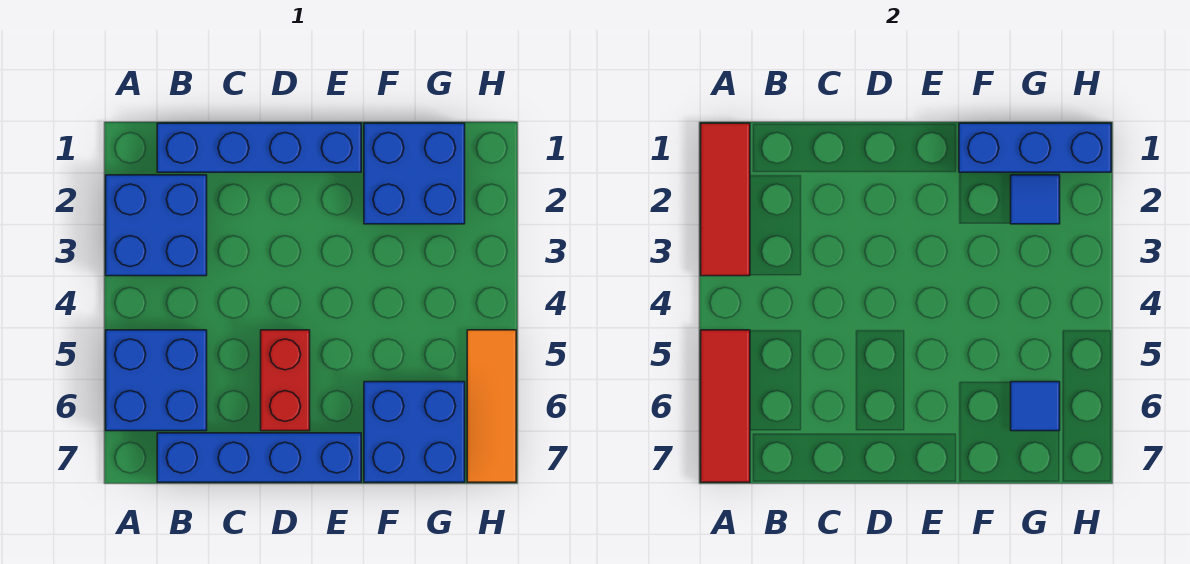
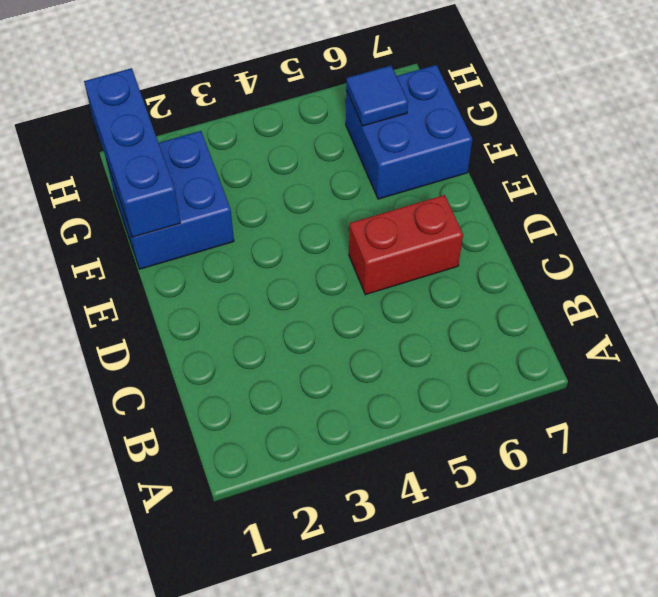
none -> blue brick A2:B3 level 1
none -> blue brick A5:B6 level 1
none -> blue brick B1:E1 level 1

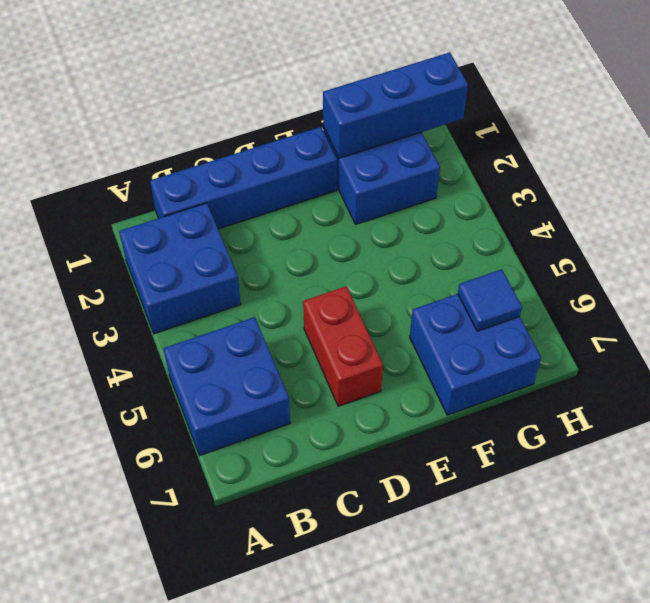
none -> blue brick B7:E7 level 1
none -> orange tile H5:H7 level 1
none -> red tile A1:A3 level 2

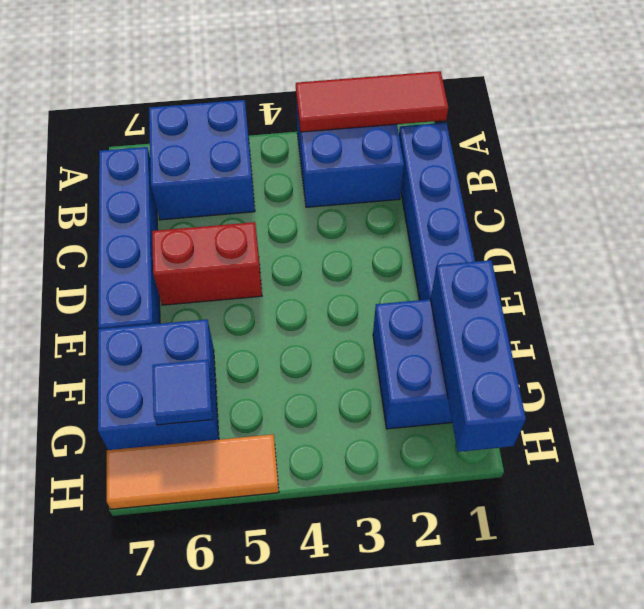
none -> red tile A5:A7 level 2
none -> blue tile G2 level 2

